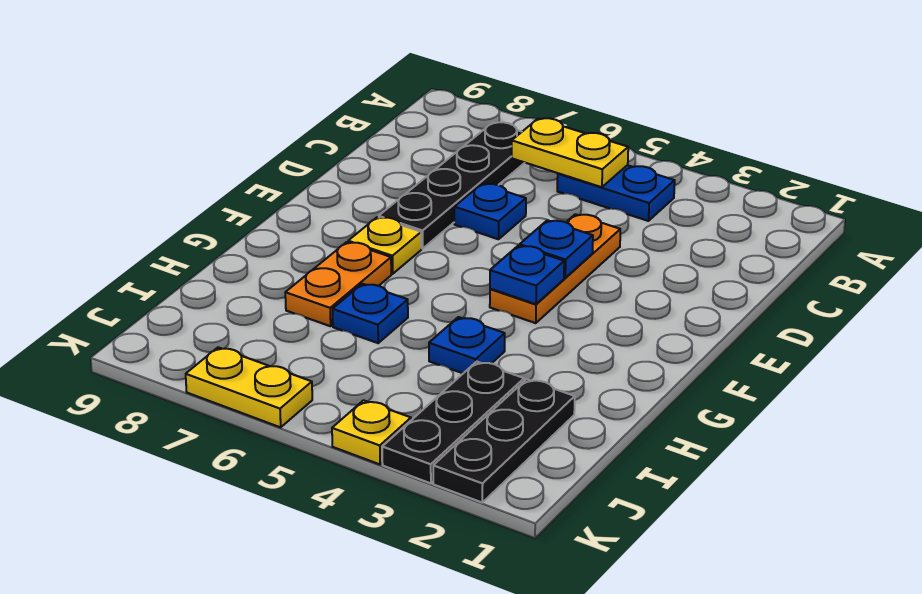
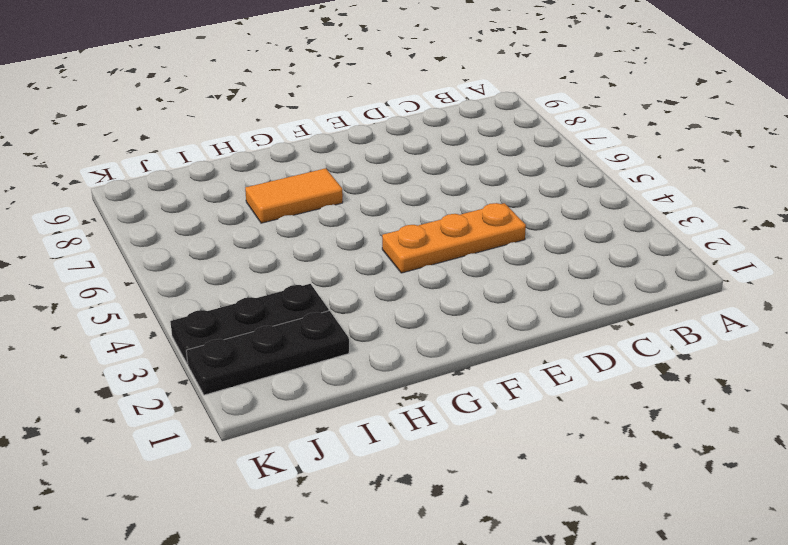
orange tile G7:H7 level 1 -> orange plate G7:H7 level 1
none -> blue plate B4:B5 level 1
none -> black plate B7:E7 level 1
none -> blue plate D6 level 1

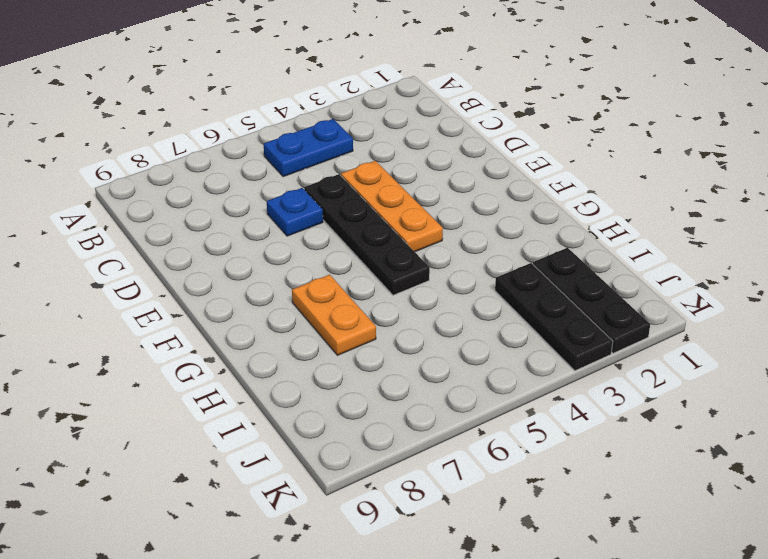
black plate D5:G5 level 1 -> black plate B7:E7 level 1
none -> yellow plate F7 level 1
none -> blue plate H4 level 1
none -> blue plate H6 level 1

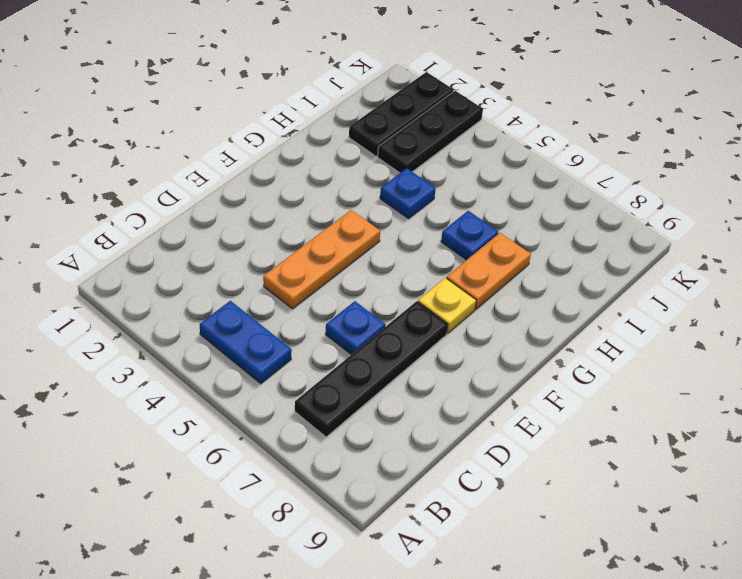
none -> yellow plate K4 level 1
none -> yellow plate K6:K7 level 1
none -> yellow plate B5:B6 level 2

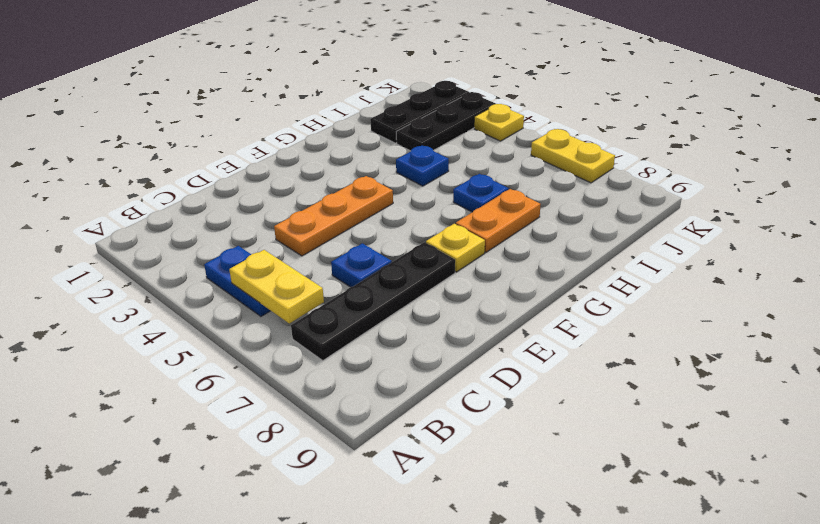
none -> blue plate E4 level 2
none -> blue plate F4 level 2

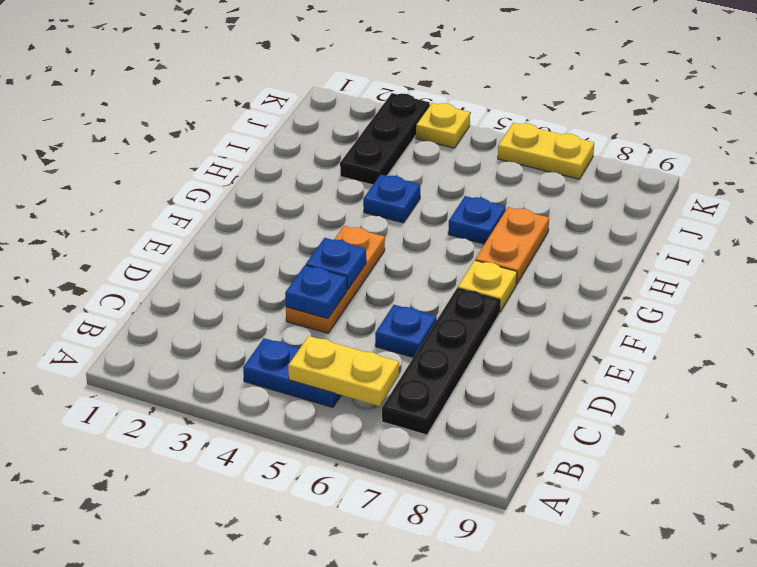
blue plate D4 level 2 -> blue plate F4 level 2
none -> black plate I2:K2 level 1

